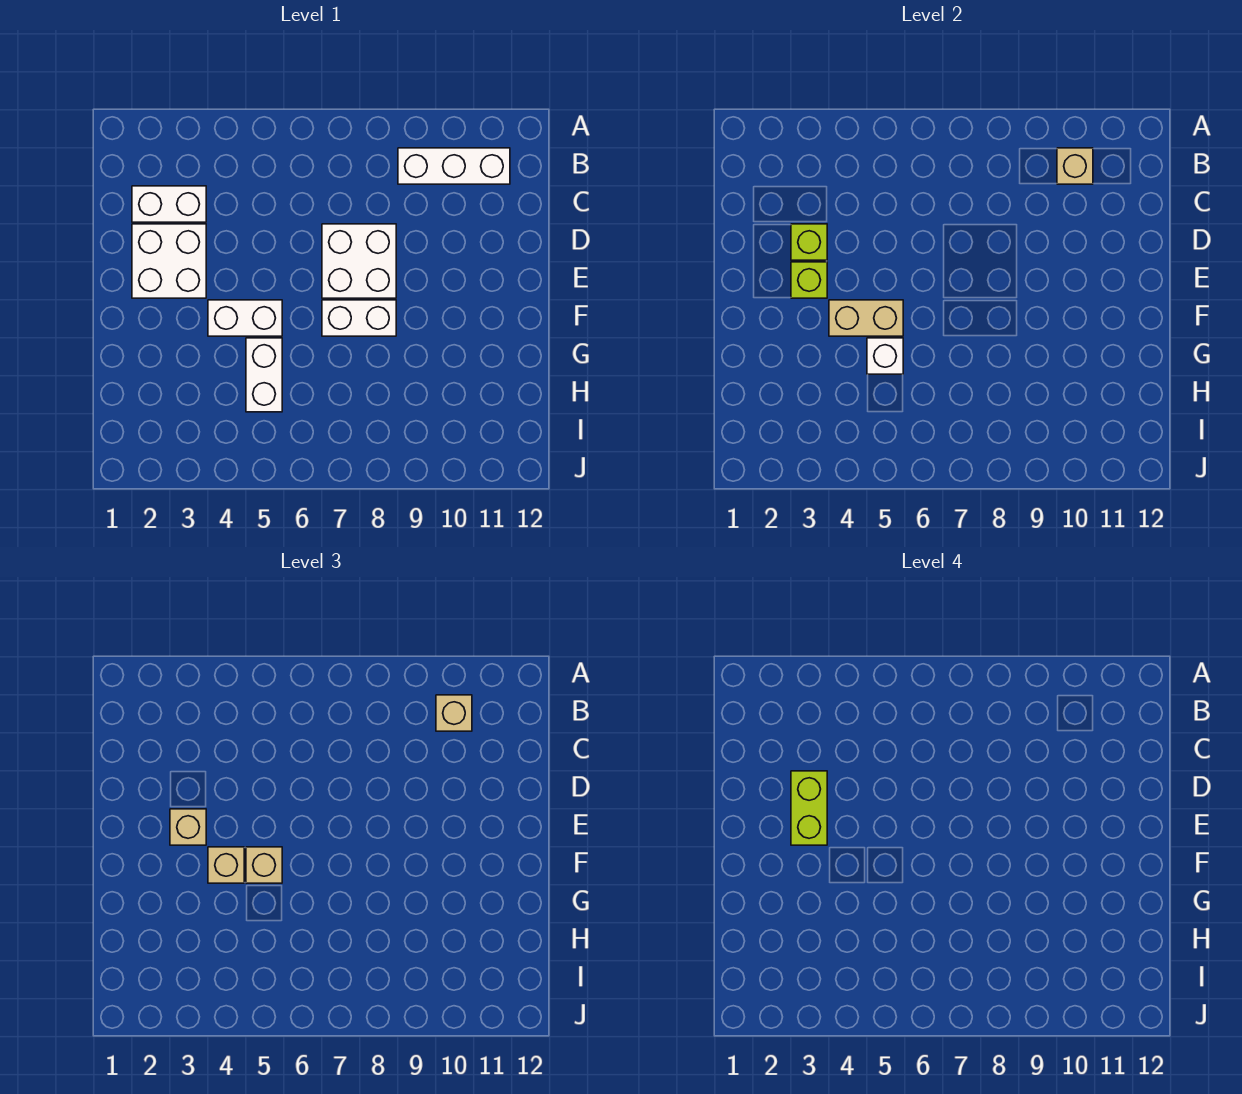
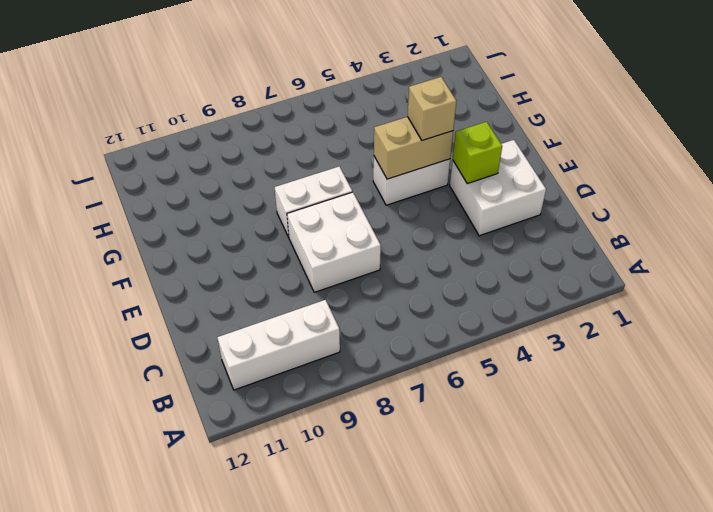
none -> white brick C2:C3 level 1
none -> white brick G5:H5 level 1
none -> tan brick B10 level 2

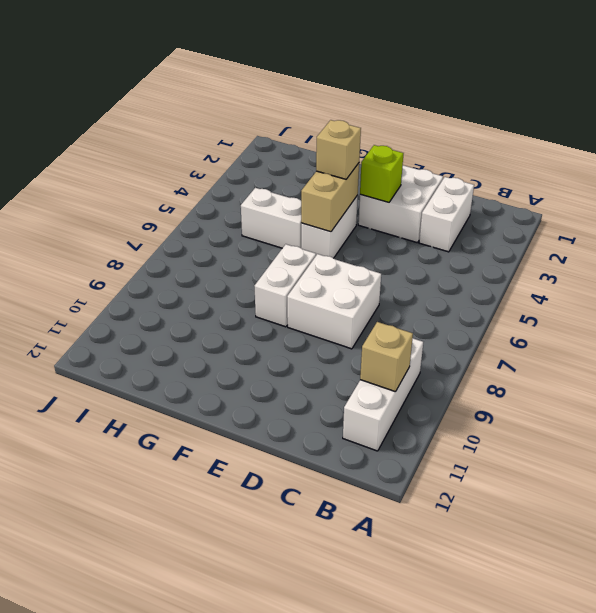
none -> lime brick D3 level 2
none -> white brick G5 level 2
none -> tan brick B10 level 3

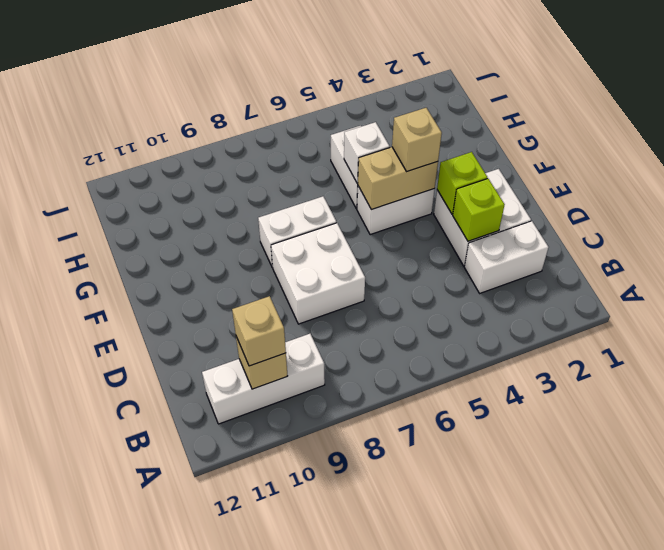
none -> tan brick E3 level 3
none -> tan brick F5 level 3
none -> lime brick D3:E3 level 4

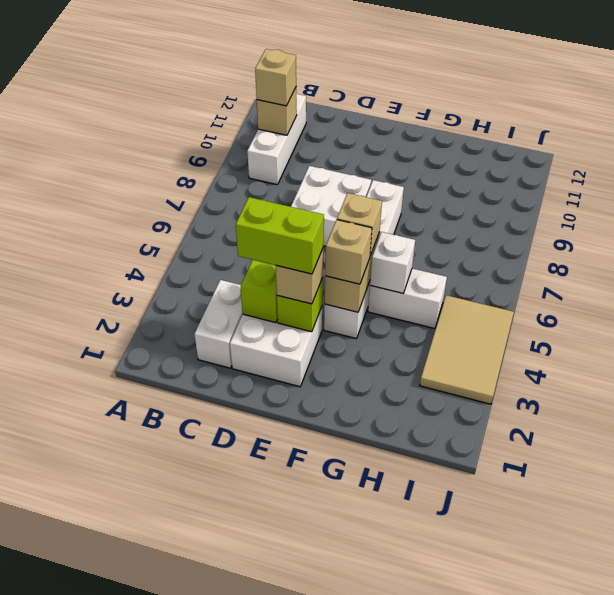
tan tile I3:J5 level 1 -> none

